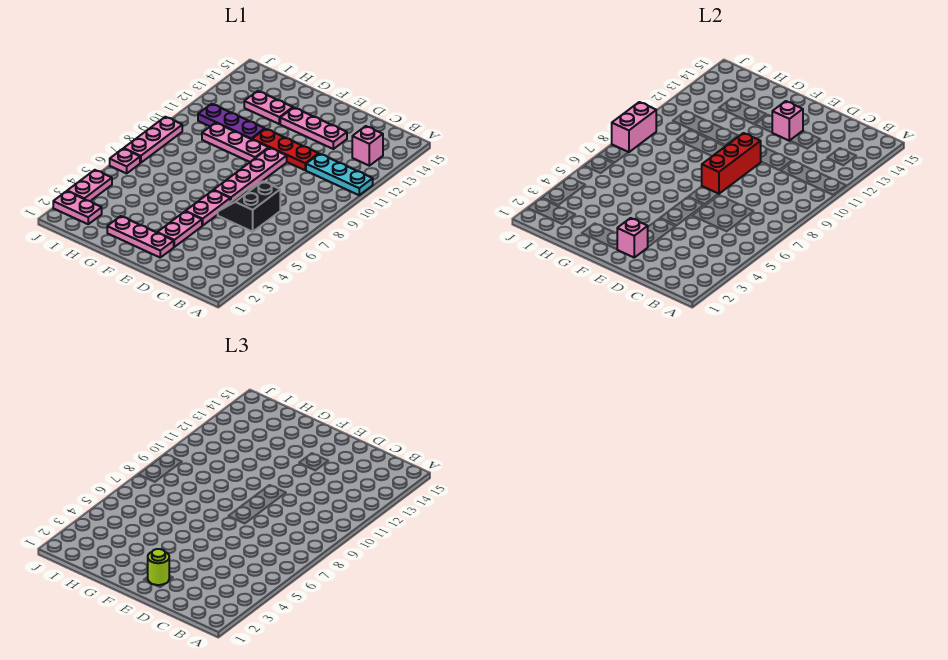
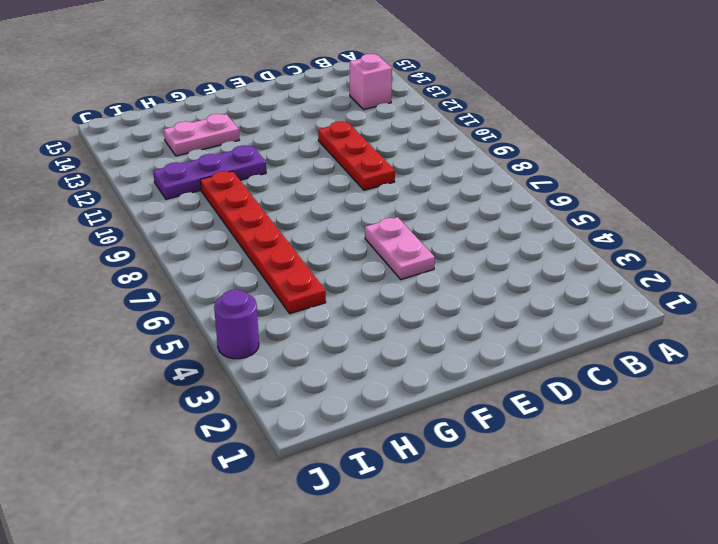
red plate D9:D11 level 1 -> red plate D11:F11 level 1
red plate H5:H10 level 1 -> pink plate F10:H10 level 1
purple round brick J4 level 1 -> pink plate J3:J4 level 1
none -> cyan plate A11:C11 level 1
none -> black slope C6:D7 level 1 top C
none -> pink plate D13:F13 level 1

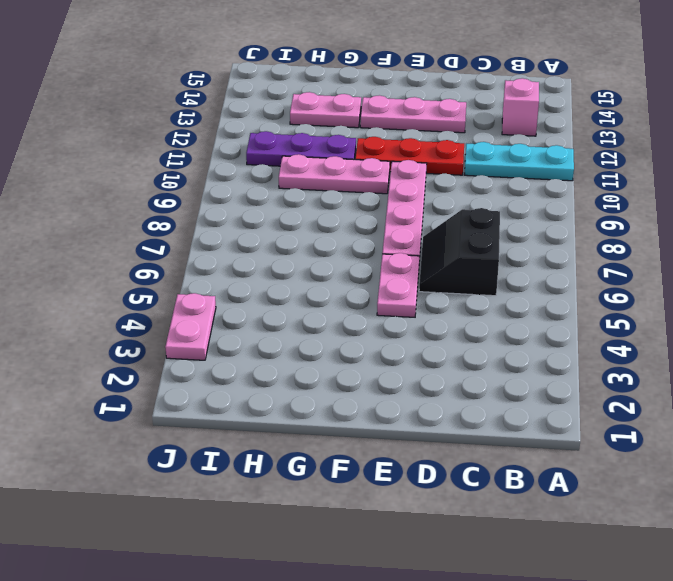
none -> pink plate E2:G2 level 1
none -> pink plate E3:E4 level 1
none -> pink plate I2:J2 level 1

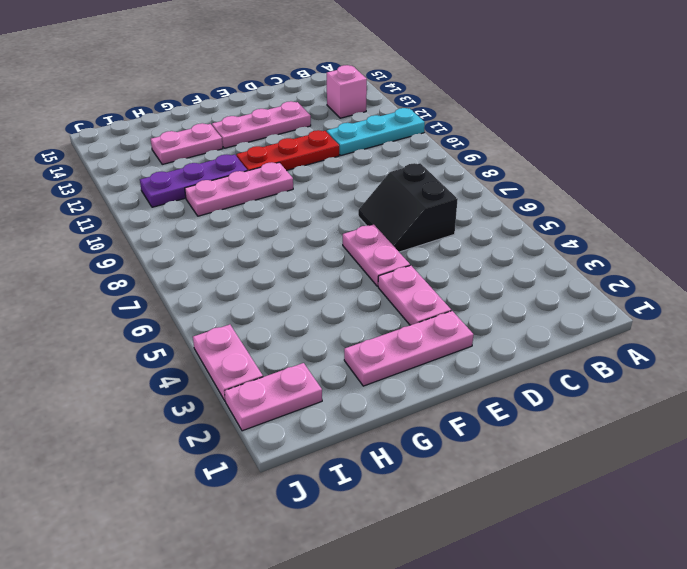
none -> pink plate E7:E10 level 1
none -> pink plate J6 level 1
none -> pink plate J7:J9 level 1

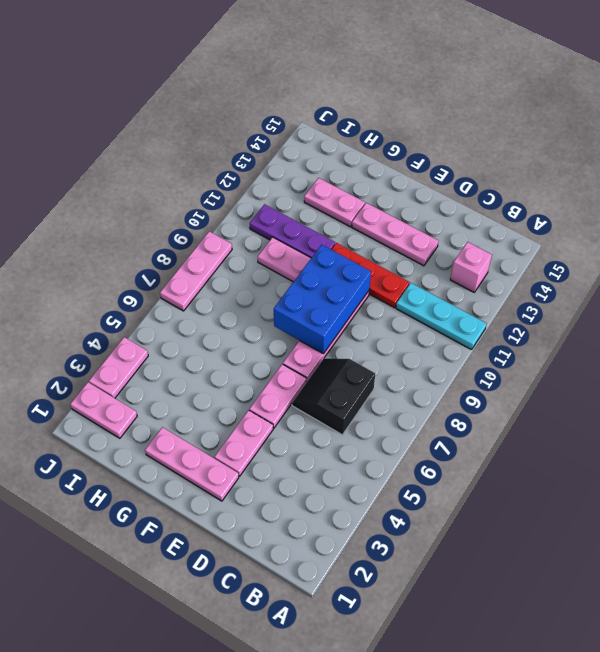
blue brick E8:F10 level 2 -> red brick E8:E10 level 2
none -> pink plate J6 level 1
none -> pink brick E2 level 2
none -> pink brick E13 level 2

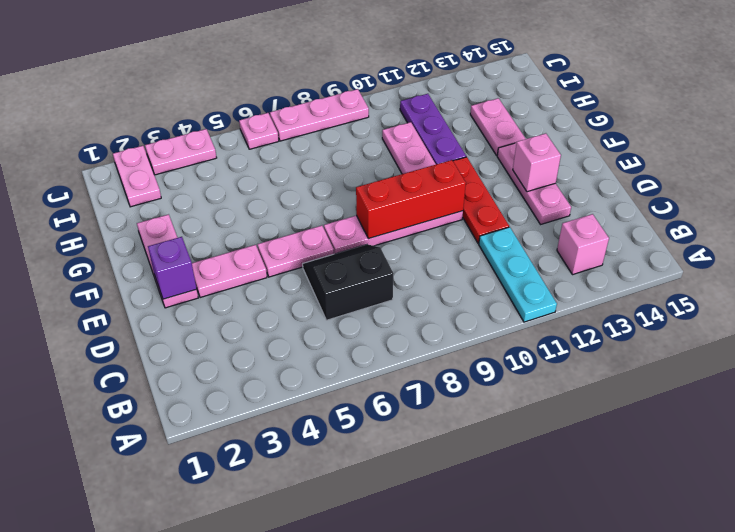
purple brick E2 level 2 -> pink brick E2 level 2
none -> pink brick J8:J9 level 2
none -> lime round brick E2 level 3

